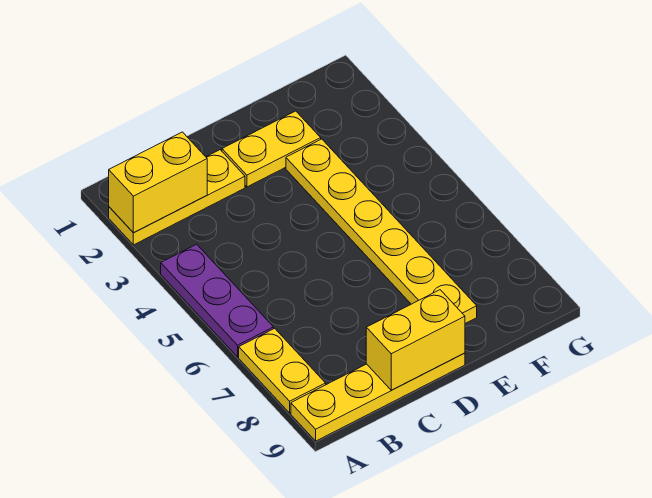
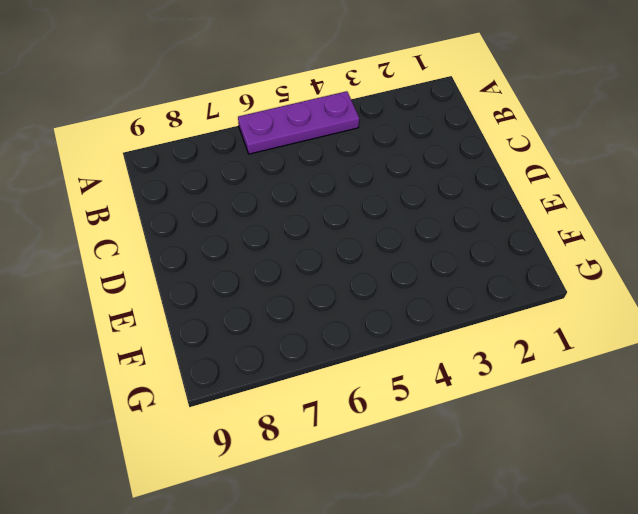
none -> yellow plate A2:C2 level 1
none -> yellow plate A7:A8 level 1

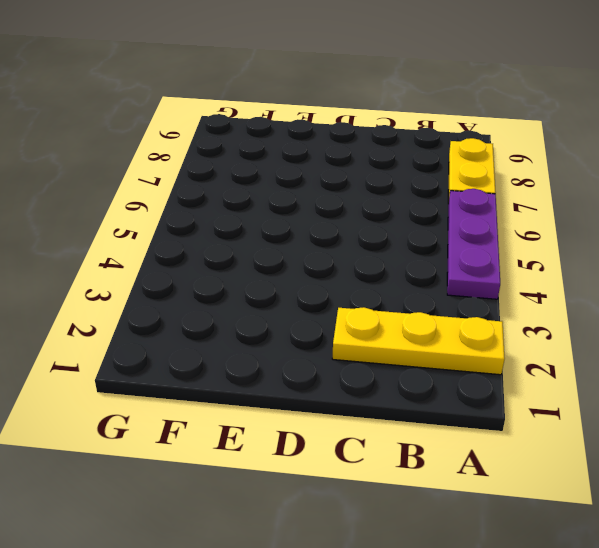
none -> yellow plate A9:D9 level 1
none -> yellow plate D2:E2 level 1

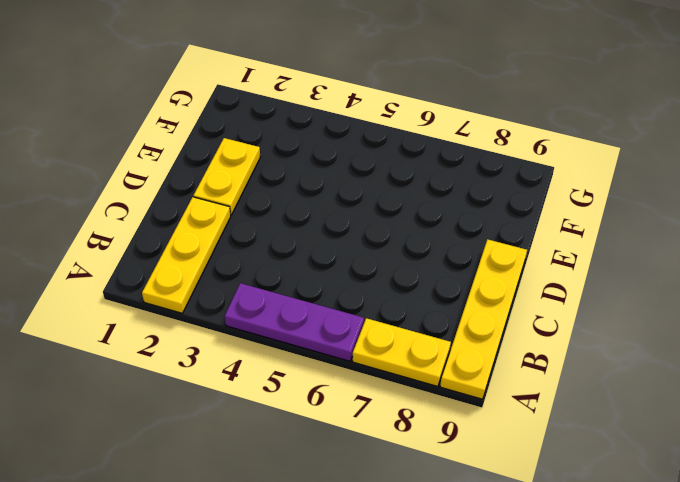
none -> yellow plate E3:E8 level 1
none -> yellow brick A2:B2 level 2

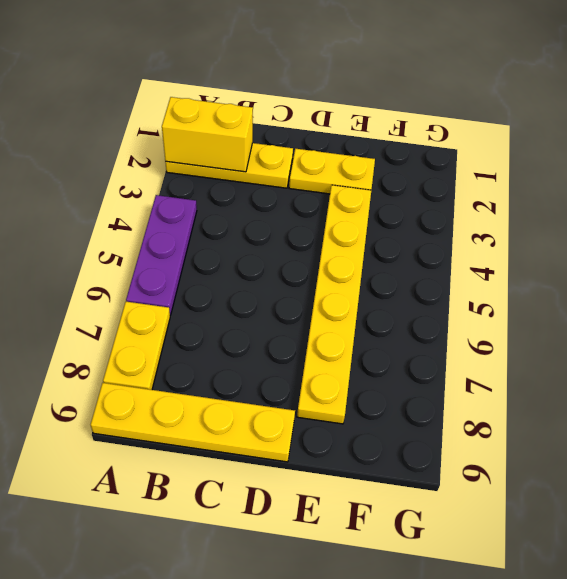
none -> yellow brick C9:D9 level 2

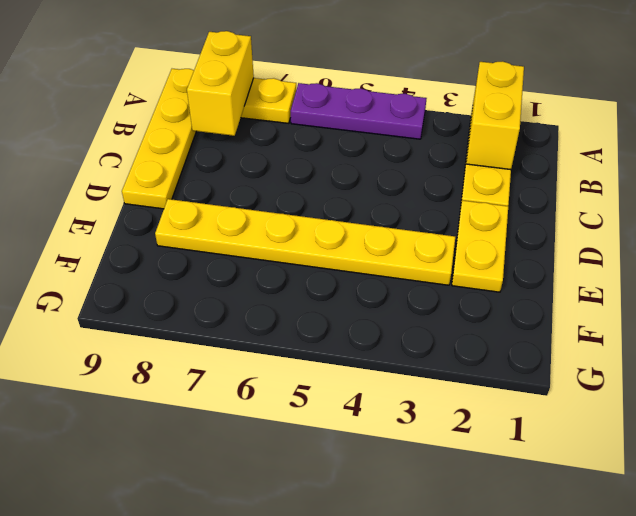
yellow brick A8:B8 level 2 -> yellow brick C9:D9 level 2

